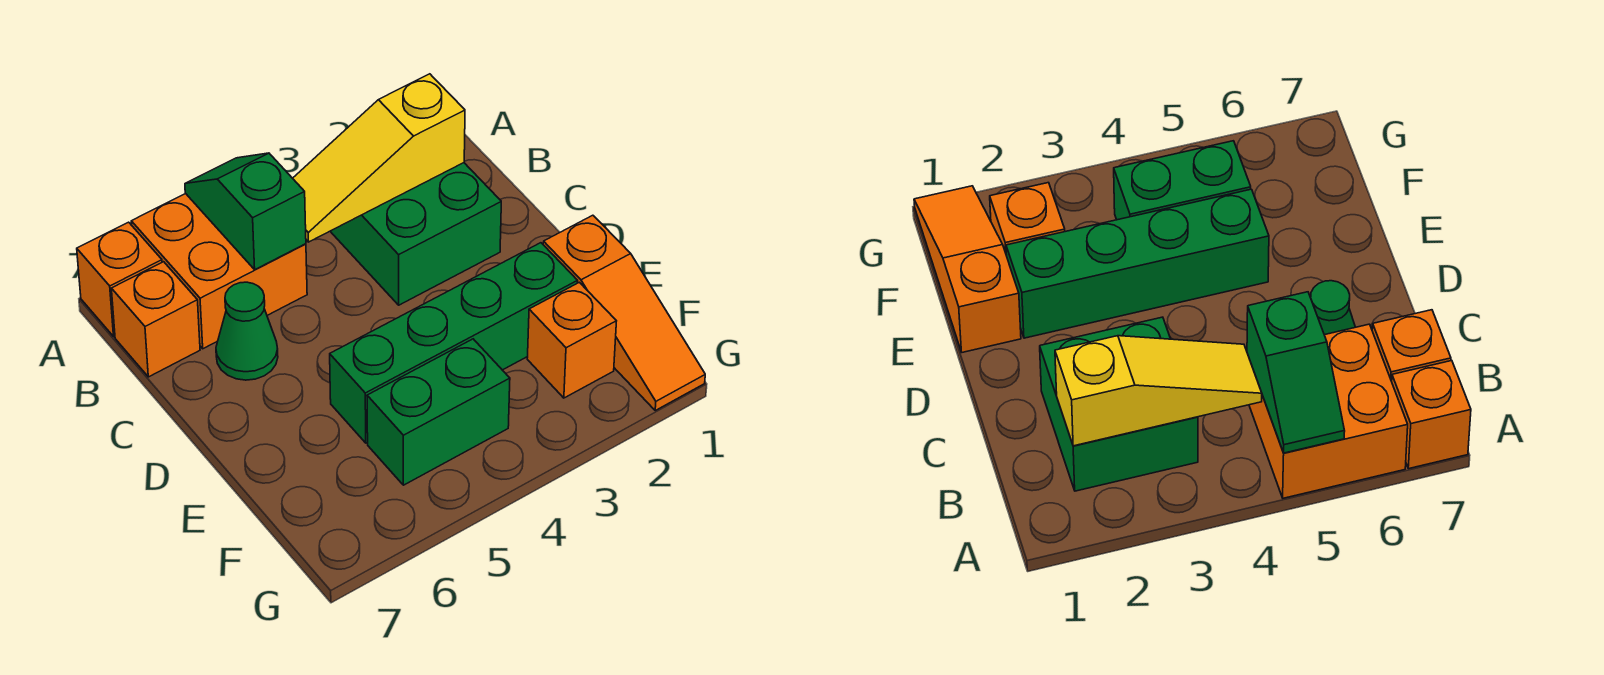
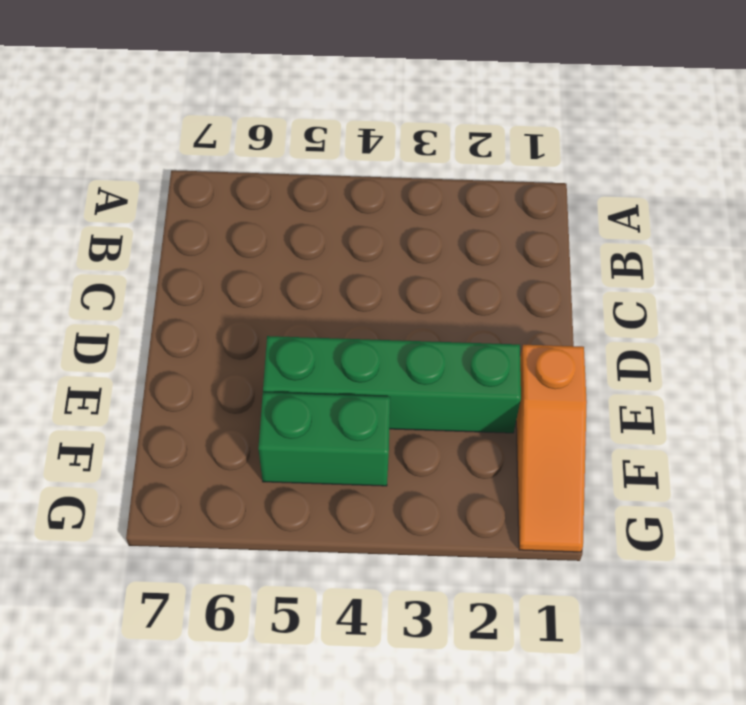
none -> orange brick A5:B6 level 1
none -> orange brick A7 level 1

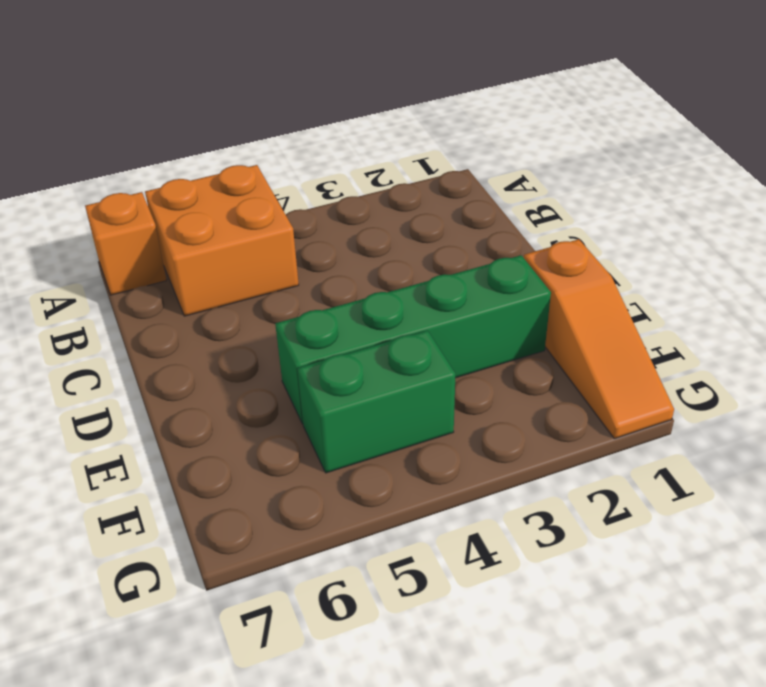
none -> green brick B2:C3 level 1
none -> orange brick B7 level 1

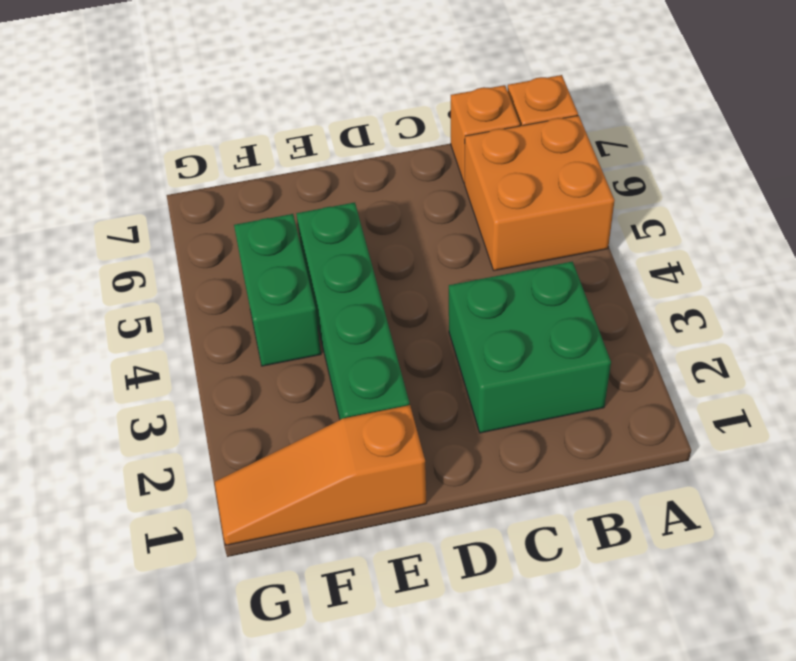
none -> green cone C6 level 1
none -> orange brick F2 level 1

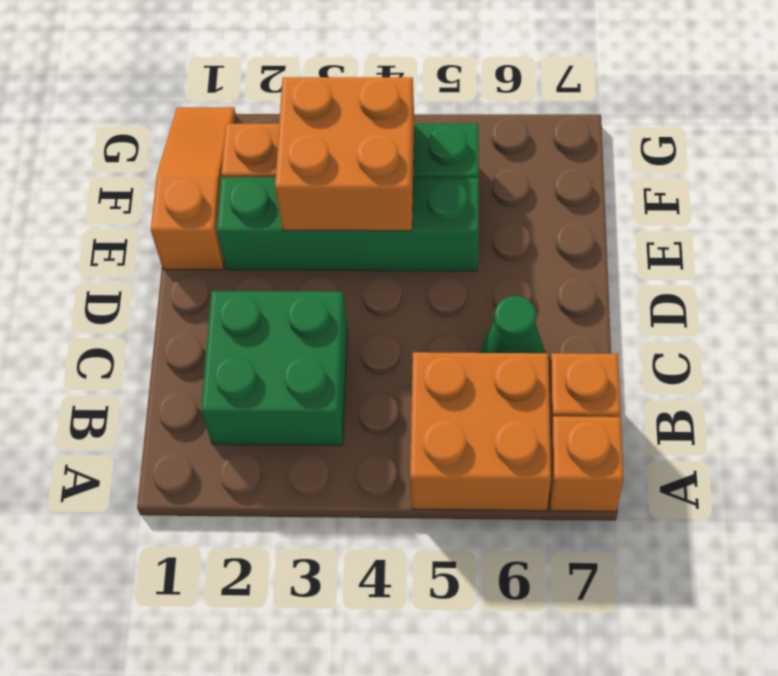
orange brick E3:F4 level 2 -> none
none -> green slope A5:B5 level 2 top B
none -> yellow slope B2:B4 level 2 top 2

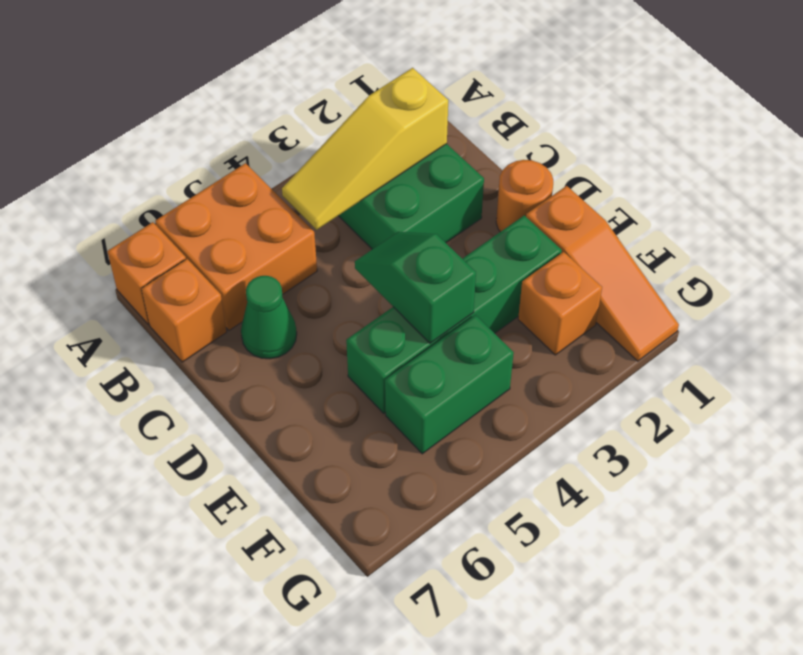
orange round brick D1 level 1 -> none
green slope D4:E4 level 2 top E -> green slope A5:B5 level 2 top B

